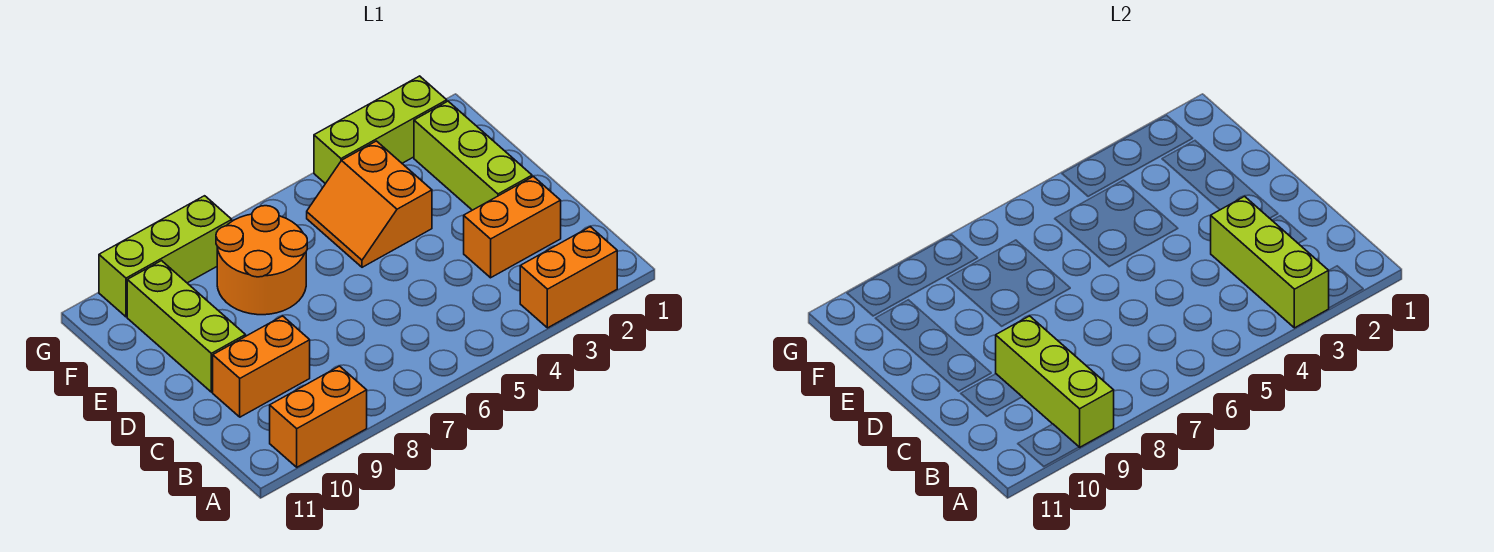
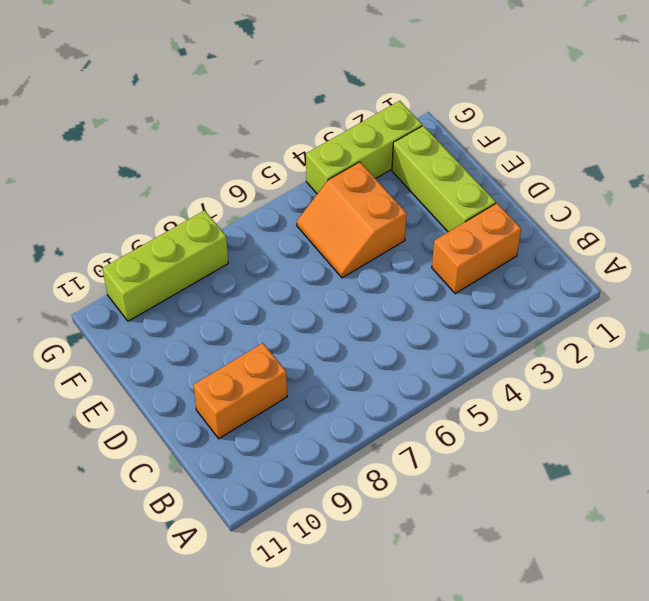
none -> orange brick A2:A3 level 1
none -> orange brick A9:A10 level 1
none -> lime brick D10:F10 level 1

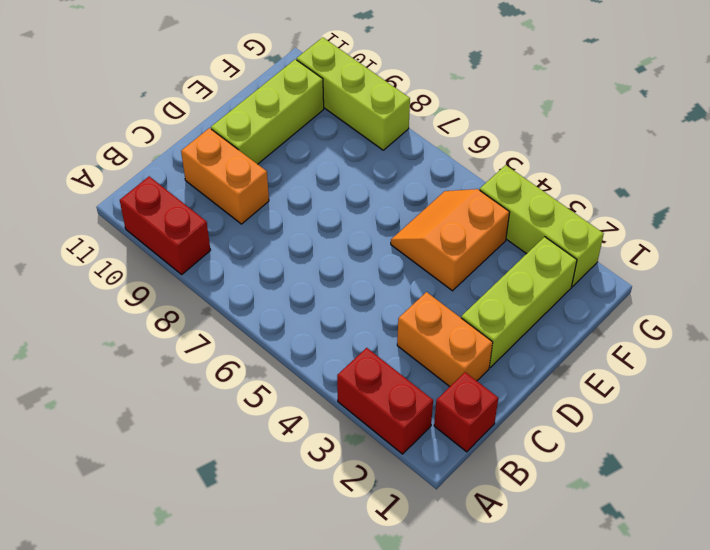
red brick A2:A3 level 1 -> orange brick A2:A3 level 1
red brick A9:A10 level 1 -> orange brick A9:A10 level 1
red brick B1 level 1 -> none
none -> orange round brick E7:F8 level 1
none -> lime brick A3:C3 level 2
none -> lime brick A9:C9 level 2

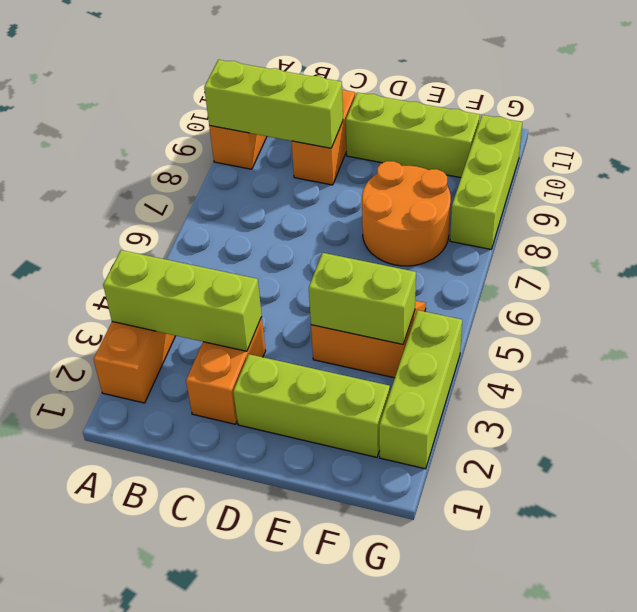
lime brick E4:F4 level 2 -> none

